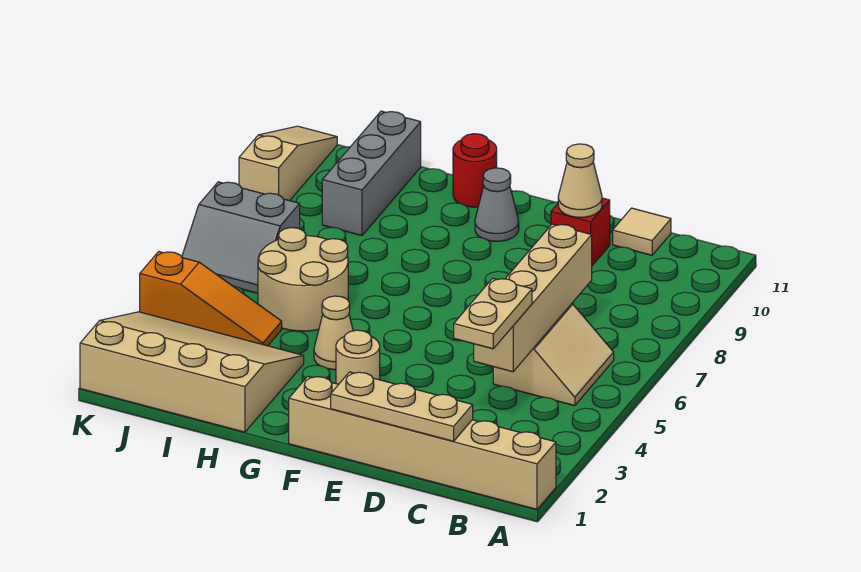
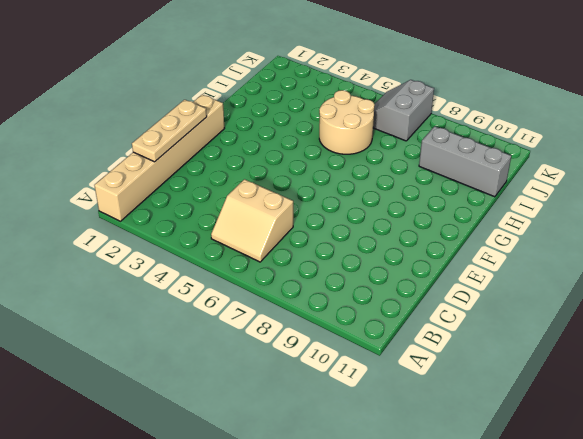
none -> tan tile C11 level 1
none -> red brick D10 level 1
none -> tan round brick F3 level 1

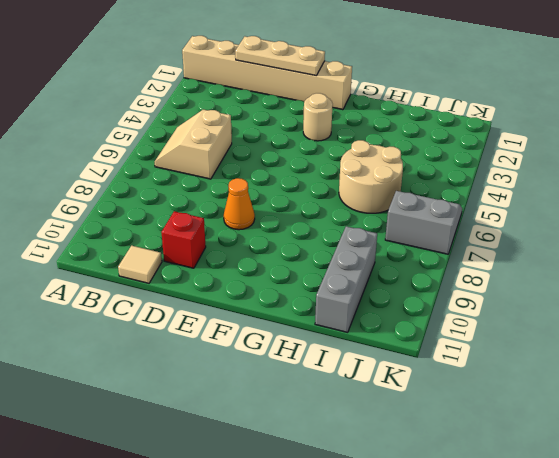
orange cone E8 level 1 -> none
none -> grey cone F10 level 1
none -> tan cone G4 level 1
none -> red round brick G11 level 1

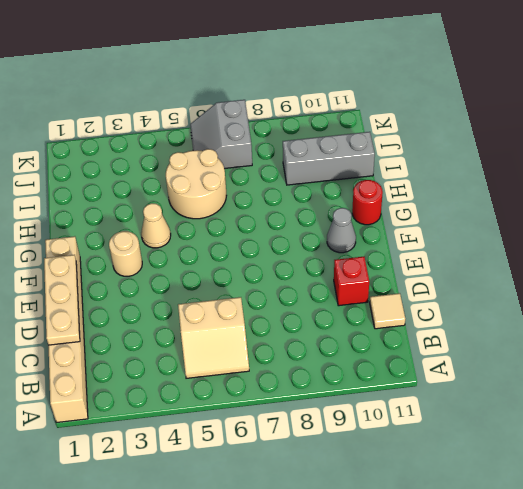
none -> tan slope H1:K3 level 1 top 1
none -> orange slope I4:K4 level 1 top K
none -> tan slope K9:K11 level 1 top 9

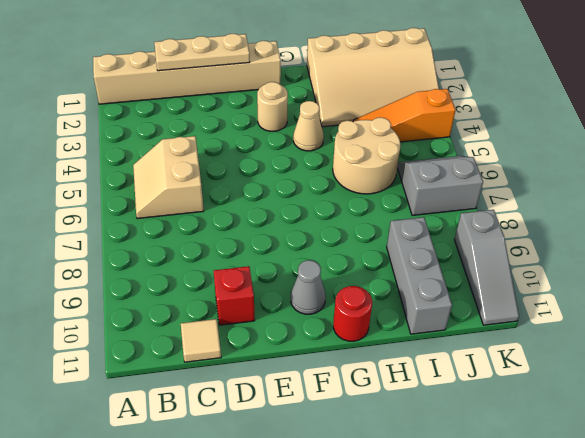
grey slope K9:K11 level 1 top 9 -> tan slope K9:K11 level 1 top 9
none -> tan brick C4:C7 level 2
none -> tan cone D10 level 2
none -> tan plate C3:C4 level 3

